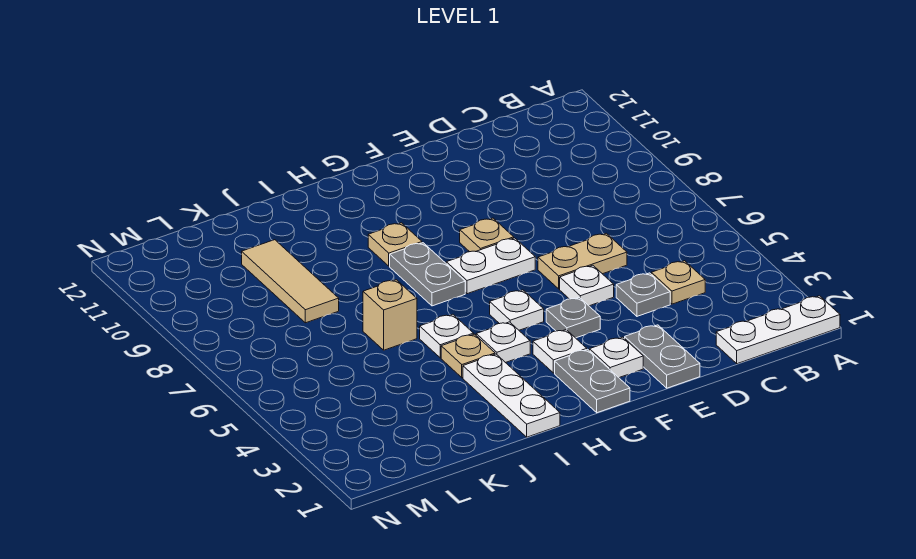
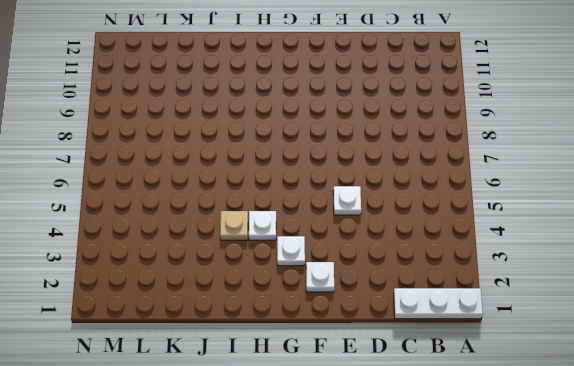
none -> tan plate C4 level 1
none -> grey plate D4 level 1
none -> tan plate D6:E6 level 1

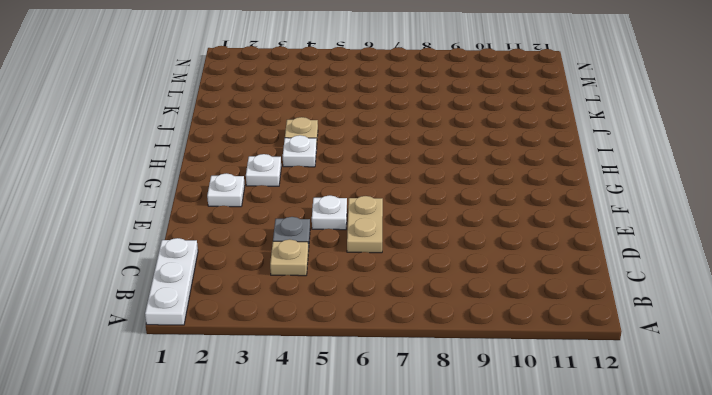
none -> grey plate E1:E2 level 1
none -> grey plate F4 level 1
none -> white plate F7:G7 level 1

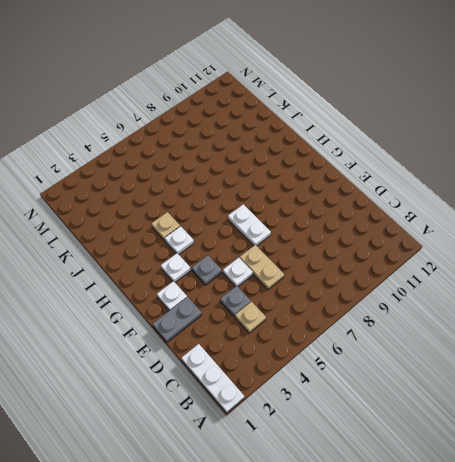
none -> tan plate F8 level 1
none -> grey plate G1:G2 level 1
none -> white plate G5 level 1

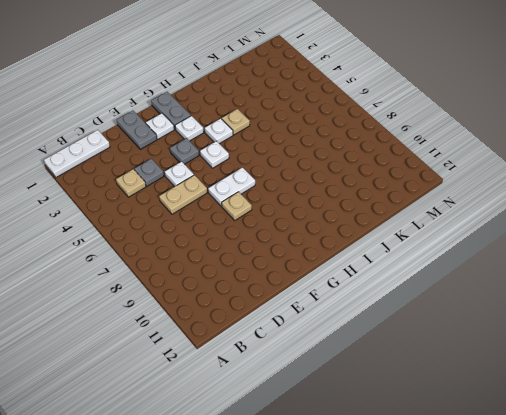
none -> grey plate H7:H8 level 1
none -> tan plate H9 level 1
none -> white plate I1:I3 level 1

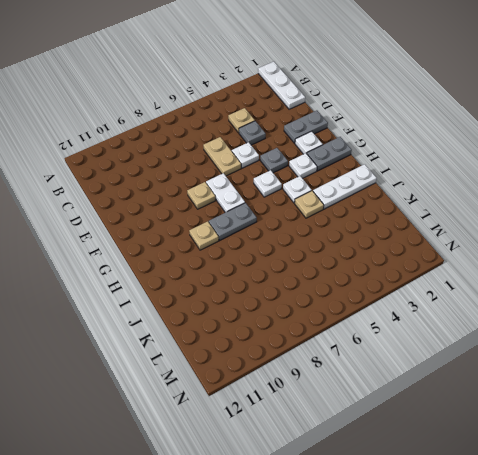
none -> white plate I5 level 1
none -> tan brick J6 level 1
none -> tan tile K8:K10 level 1

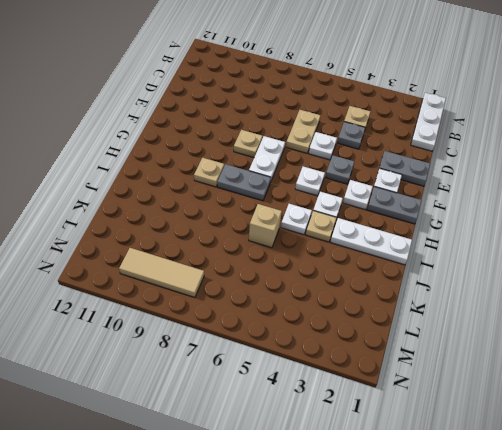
tan tile M8:M10 level 1 -> tan tile K8:K10 level 1

